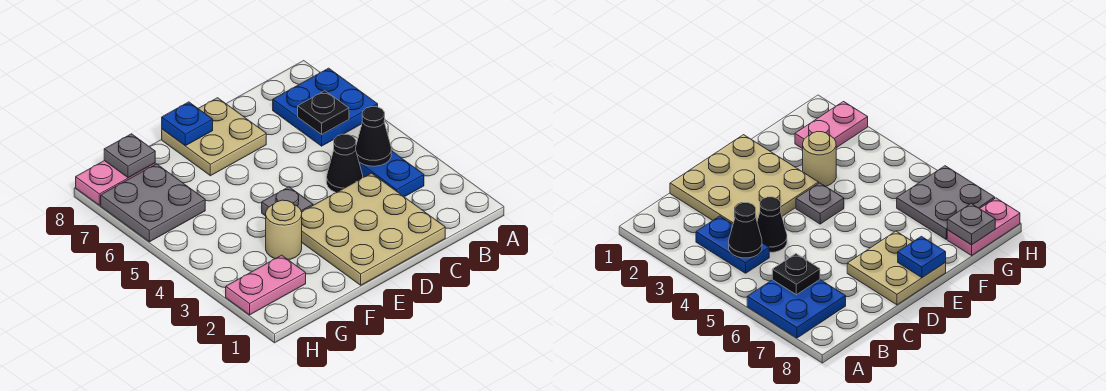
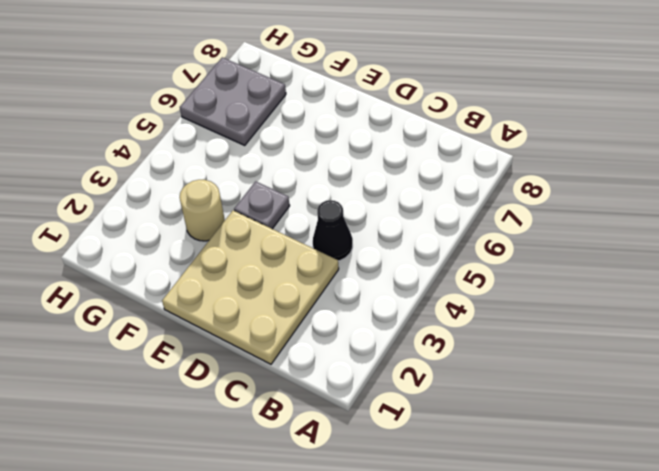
none -> blue plate A6:B7 level 1
none -> blue plate B3:B4 level 1
none -> tan plate D7:E8 level 1

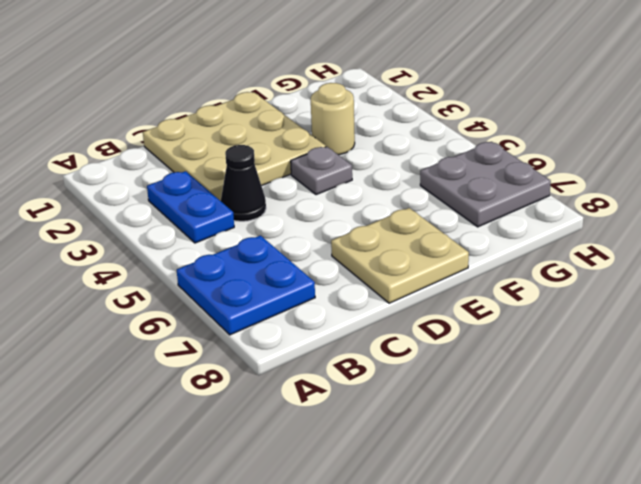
none -> pink plate G2:H2 level 1
none -> pink plate G8:H8 level 1
none -> black cone B4 level 2

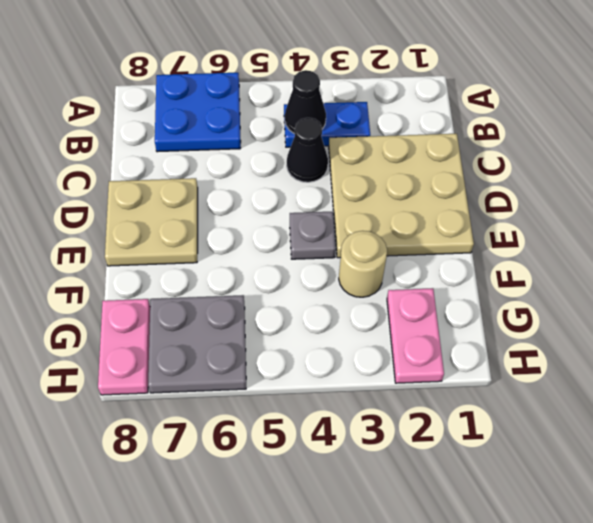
none -> black plate B6 level 2
none -> blue plate E8 level 2
none -> grey plate G8 level 2

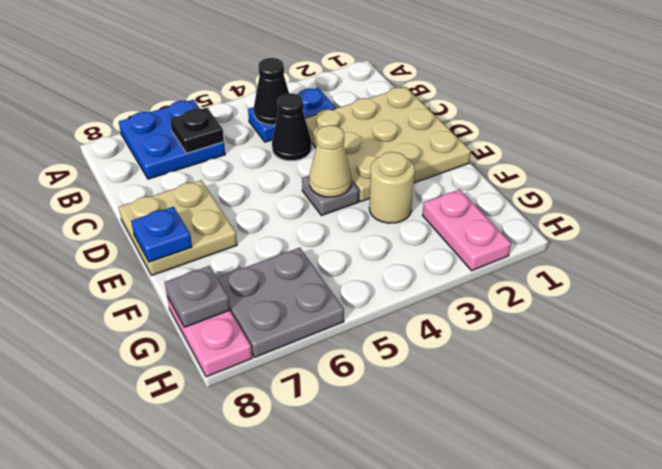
tan cone E4 level 2 -> none

